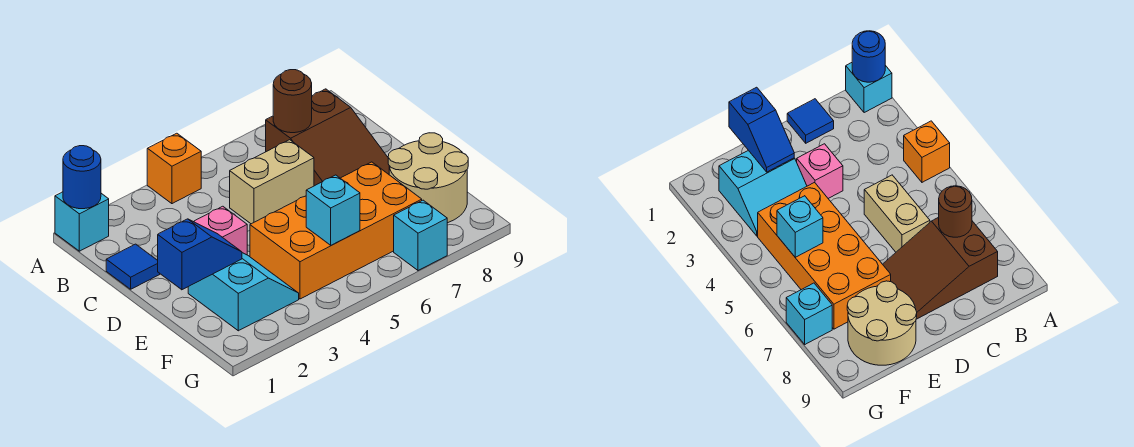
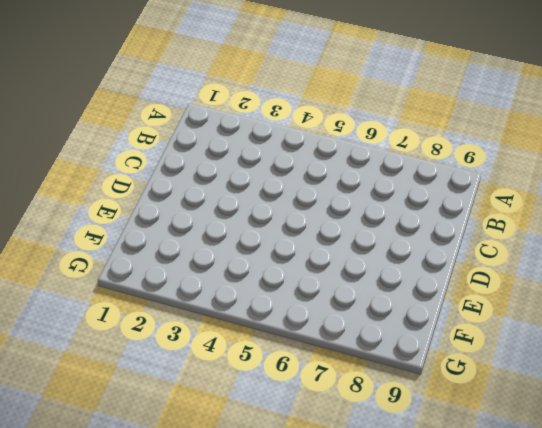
none -> cyan brick A1 level 1
none -> orange brick A4 level 1
none -> brown slope B7:D8 level 1 top B

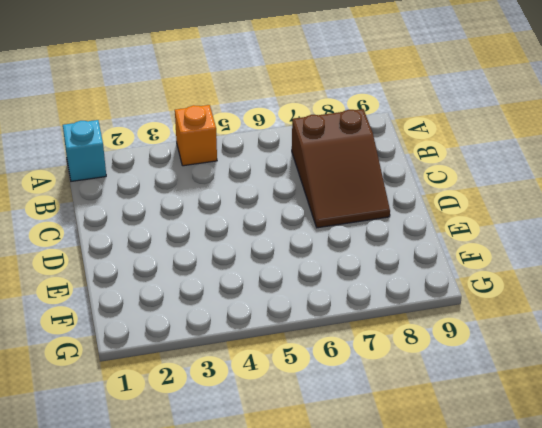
none -> blue tile C1 level 1
none -> tan brick C5:C6 level 1
none -> pink brick D3 level 1

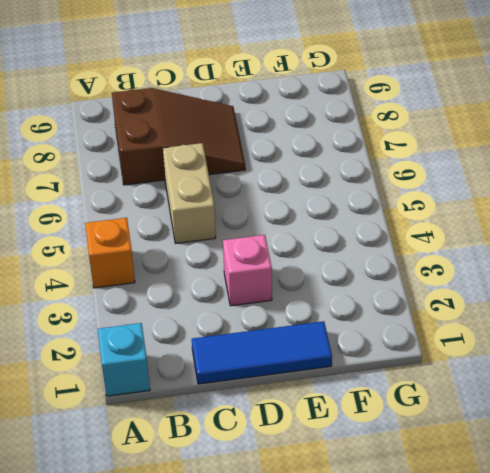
blue tile C1:E1 level 1 -> blue tile C1 level 1
none -> cyan slope E2:F3 level 1 top 2
none -> orange brick E4:F7 level 1
none -> tan round brick E8:F9 level 1

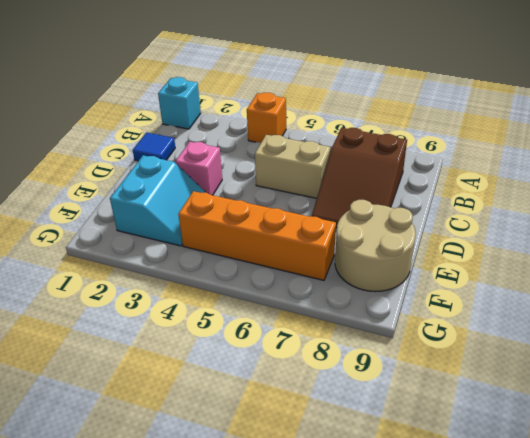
orange brick F4:F7 level 1 -> orange brick E4:F7 level 1
none -> cyan brick G7 level 1
none -> blue round brick A1 level 2
none -> brown round brick B7 level 2

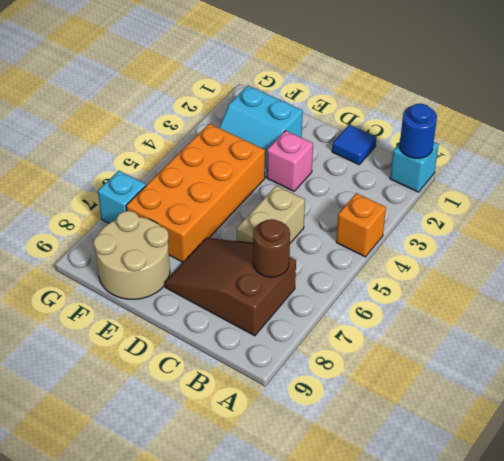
none -> blue slope E1:E2 level 2 top 1
none -> cyan brick F5 level 2

